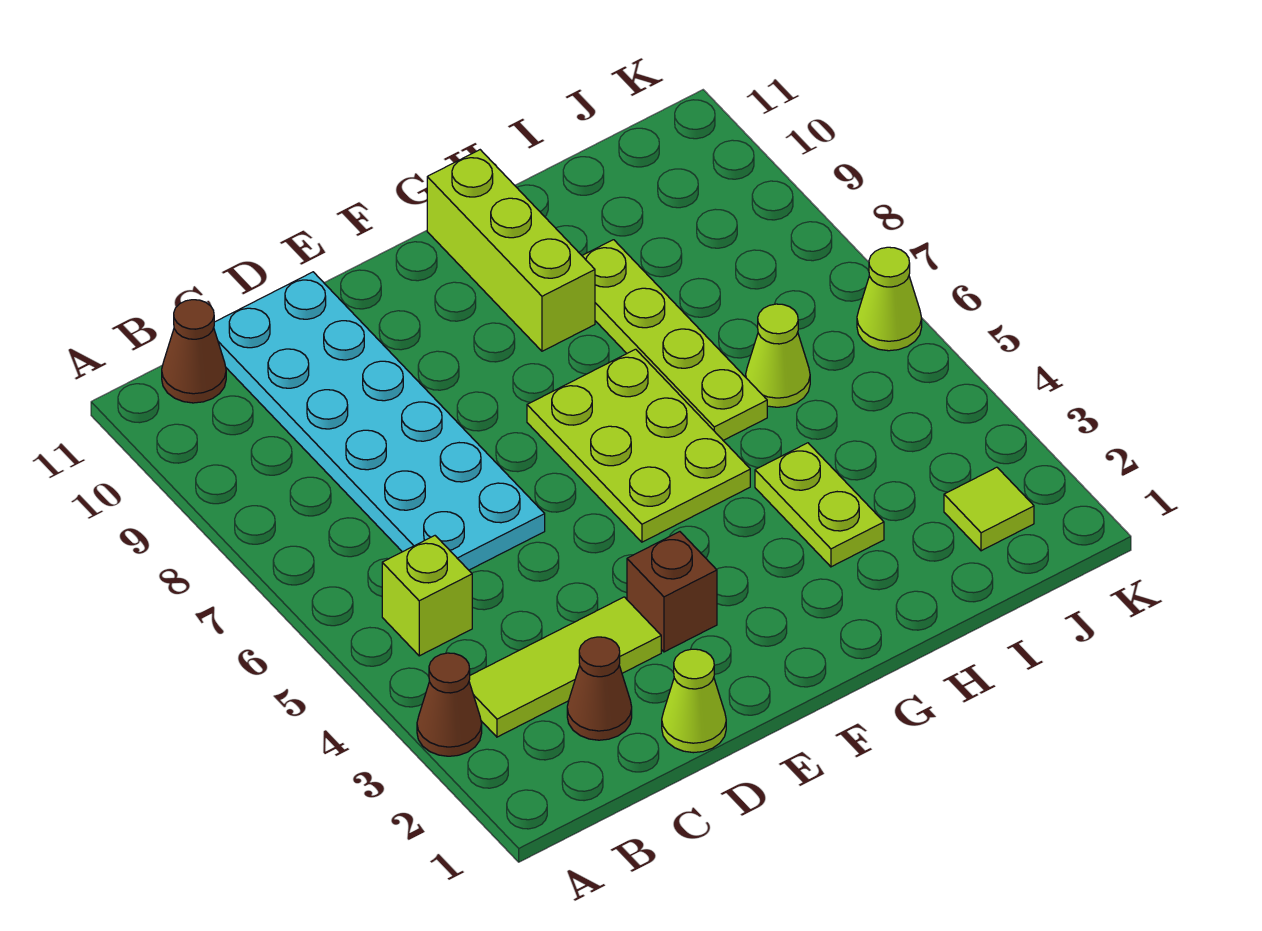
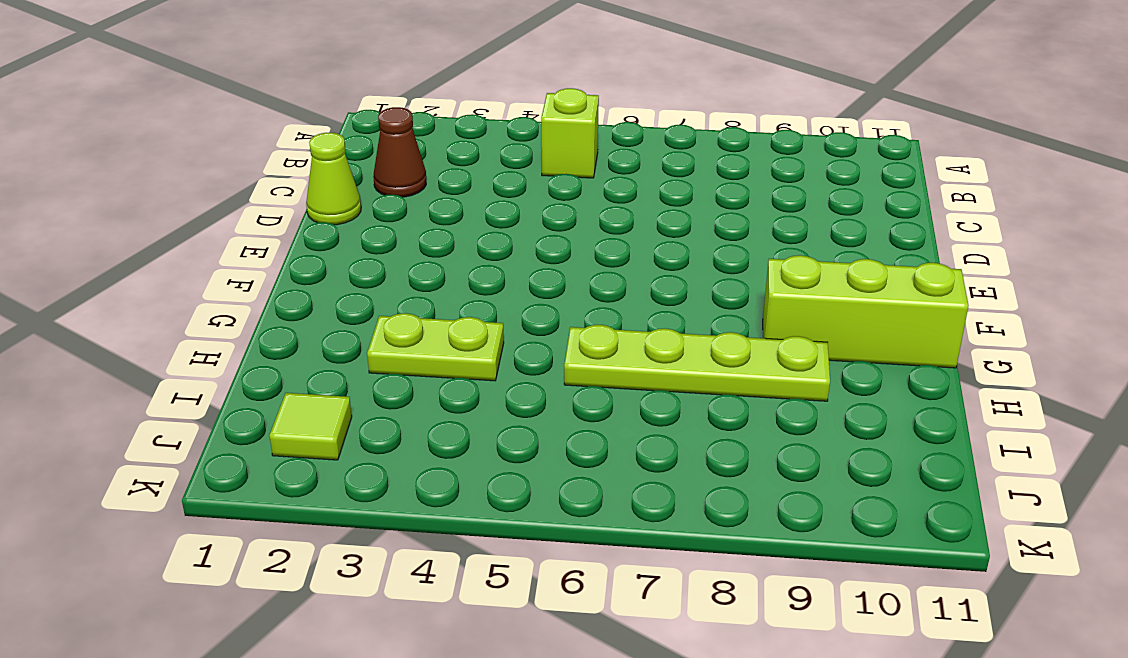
none -> brown cone A3 level 1
none -> lime tile B3:D3 level 1
none -> brown cone B11 level 1

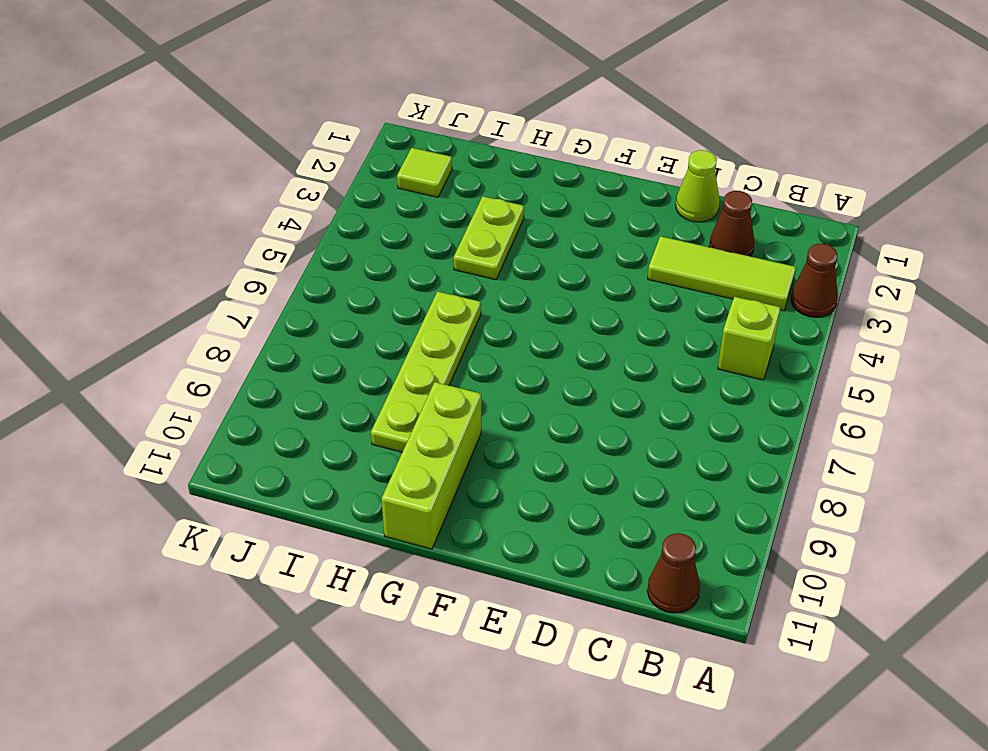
none -> cyan plate C6:D11 level 1
none -> brown brick E3 level 1
none -> lime plate F5:G7 level 1

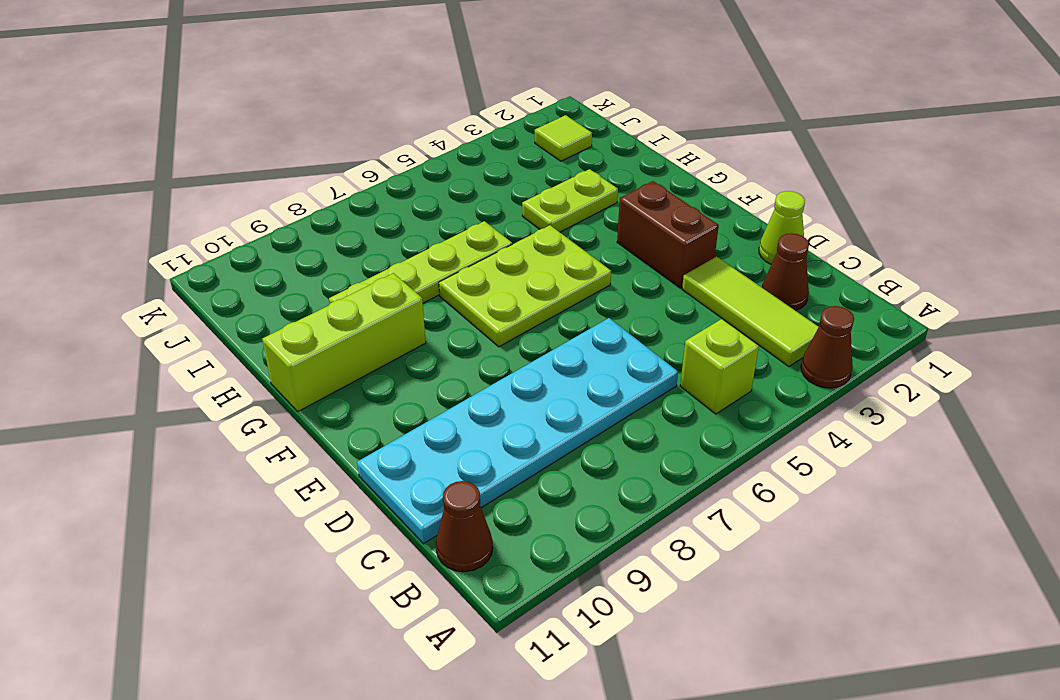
brown brick E3:F3 level 1 -> brown brick E3 level 1
none -> lime cone I6 level 1
none -> lime cone K6 level 1

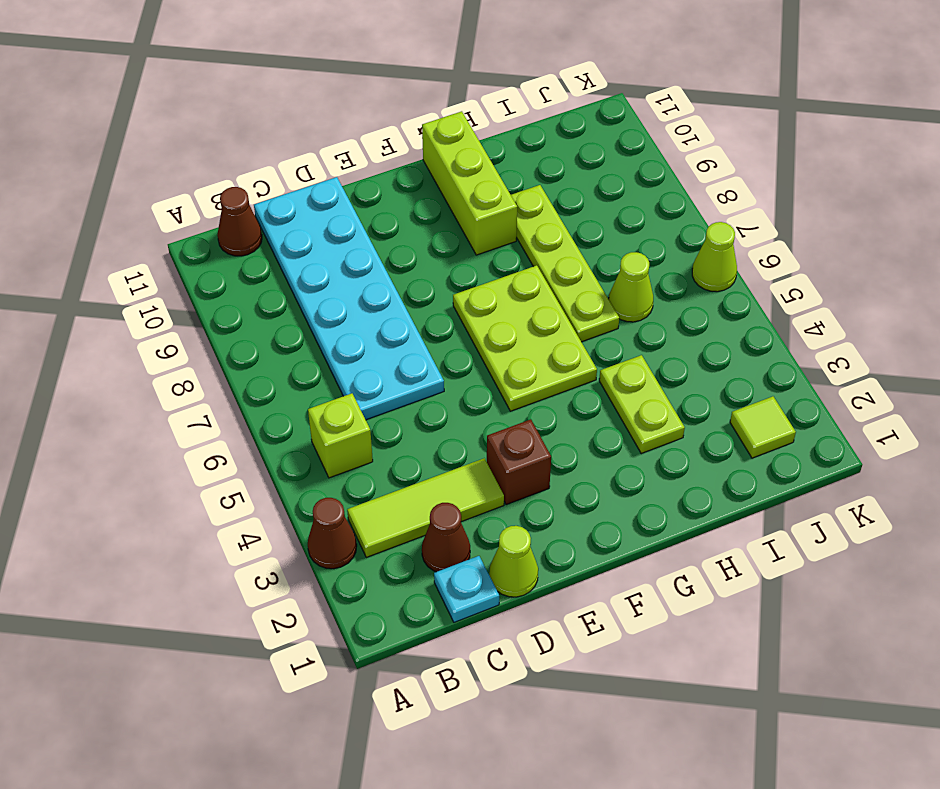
cyan plate C1 level 1 -> none

